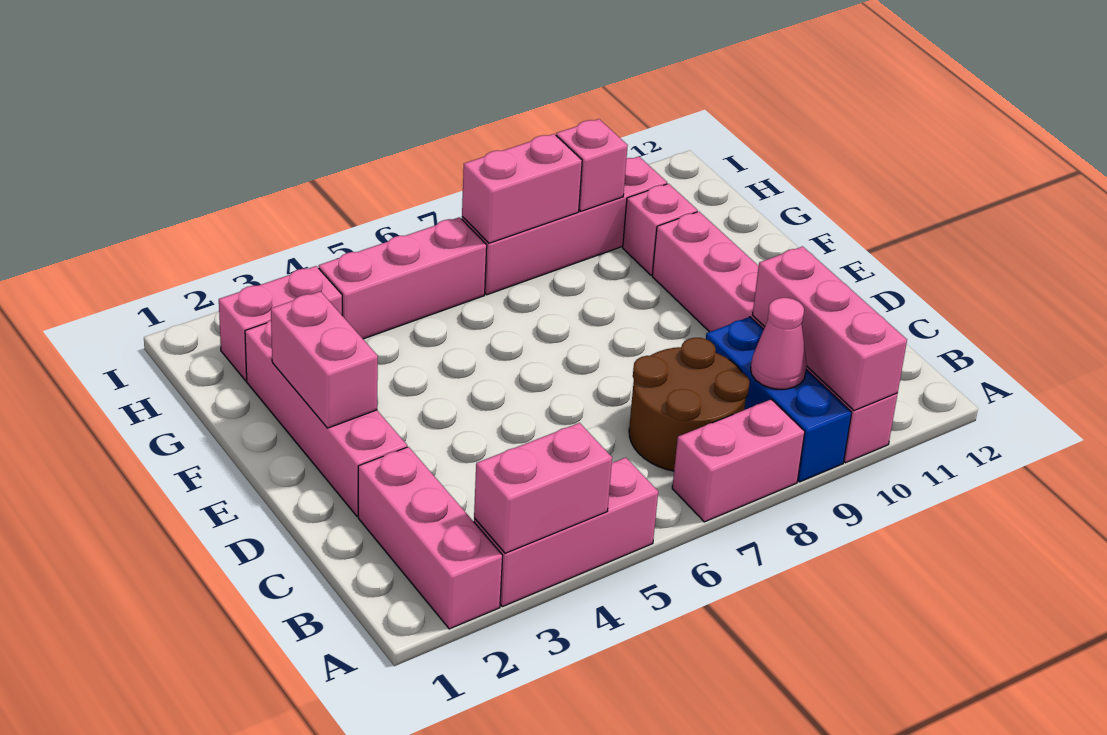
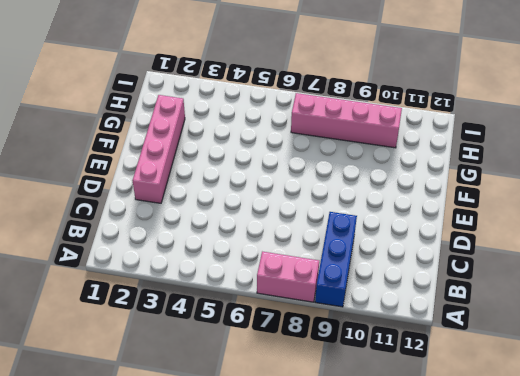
none -> pink brick A2:C2 level 1
none -> pink brick A3:A5 level 1
none -> pink brick A10:F10 level 1

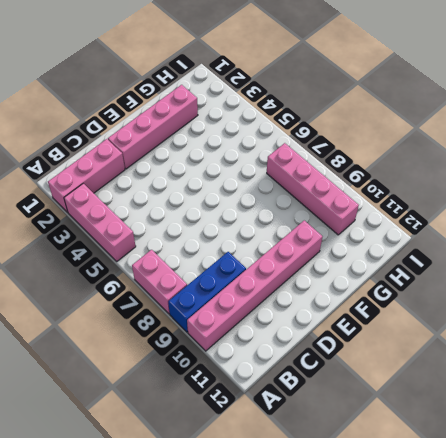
none -> brown round brick B7:C8 level 1
none -> pink brick G10 level 1
none -> pink brick H2:H3 level 1

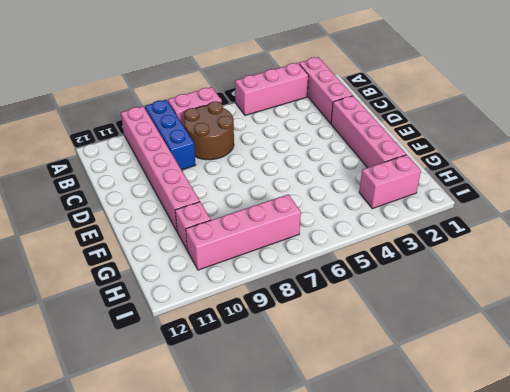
none -> pink brick H4:H6 level 1
none -> pink brick A3:A4 level 2
none -> pink brick A10:C10 level 2

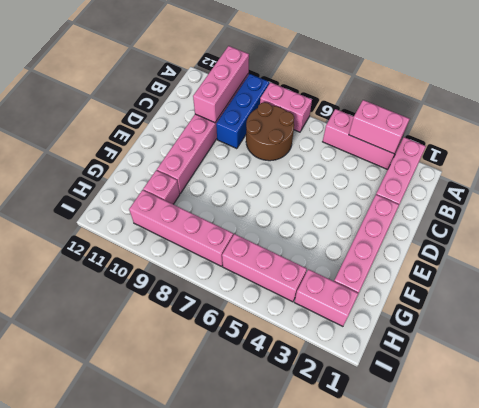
none -> pink cone B9 level 2
none -> pink brick E2:F2 level 2
none -> pink brick H7:H8 level 2

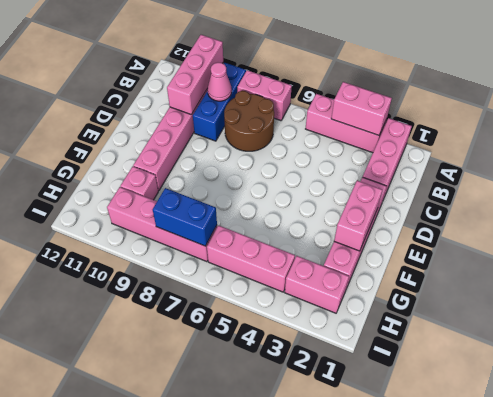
blue brick H7:H8 level 2 -> pink brick H7:H8 level 2
none -> pink brick H9 level 2

